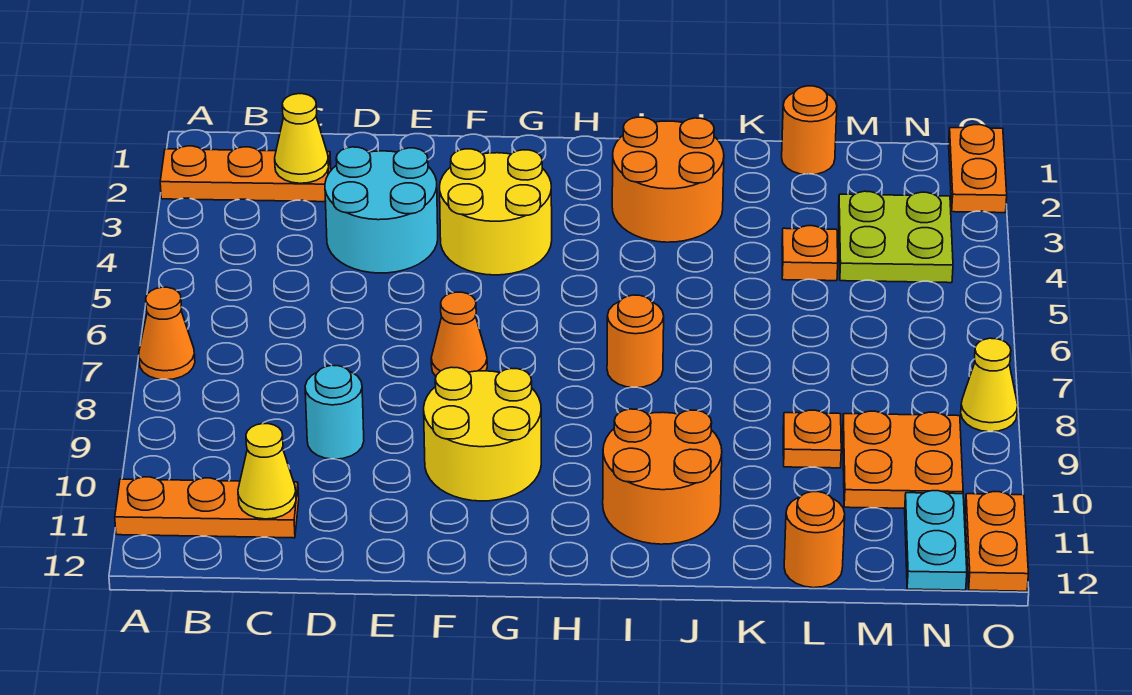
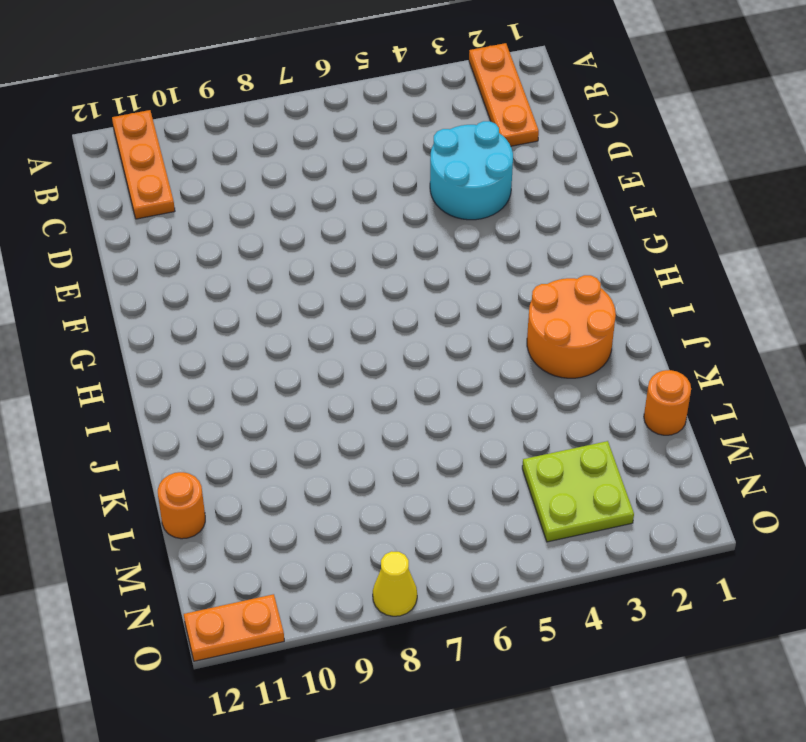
none -> orange cone A7 level 1
none -> cyan round brick D9 level 1
none -> yellow round brick F3:G4 level 1

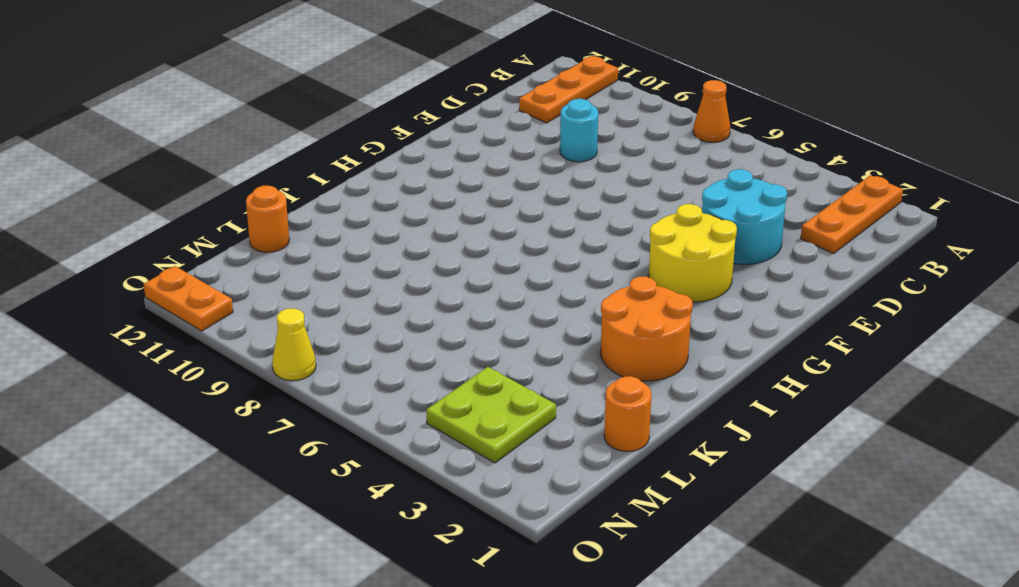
none -> orange cone F7 level 1
none -> yellow round brick F9:G10 level 1
none -> orange round brick I7 level 1

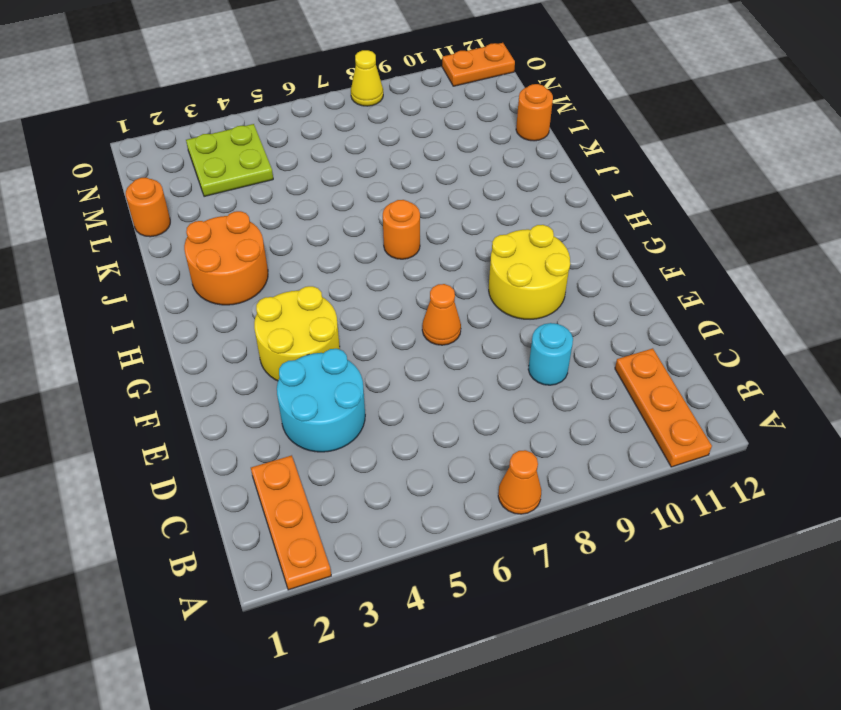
none -> orange round brick I10:J11 level 1
none -> orange plate L4 level 1
none -> orange plate L9 level 1

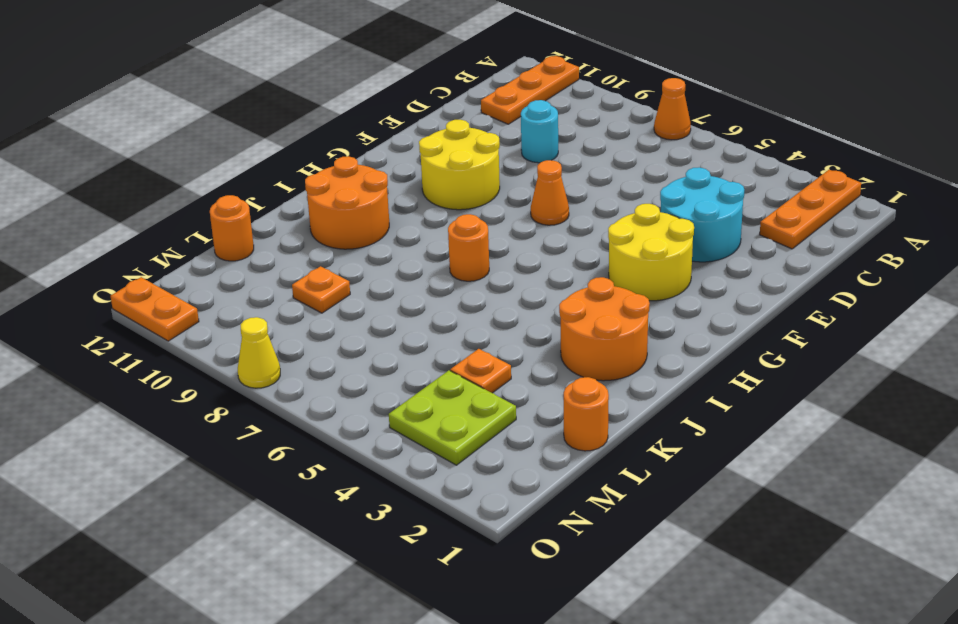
none -> orange plate M9:N10 level 1
none -> cyan plate N11:N12 level 1
none -> orange plate O1:O2 level 1

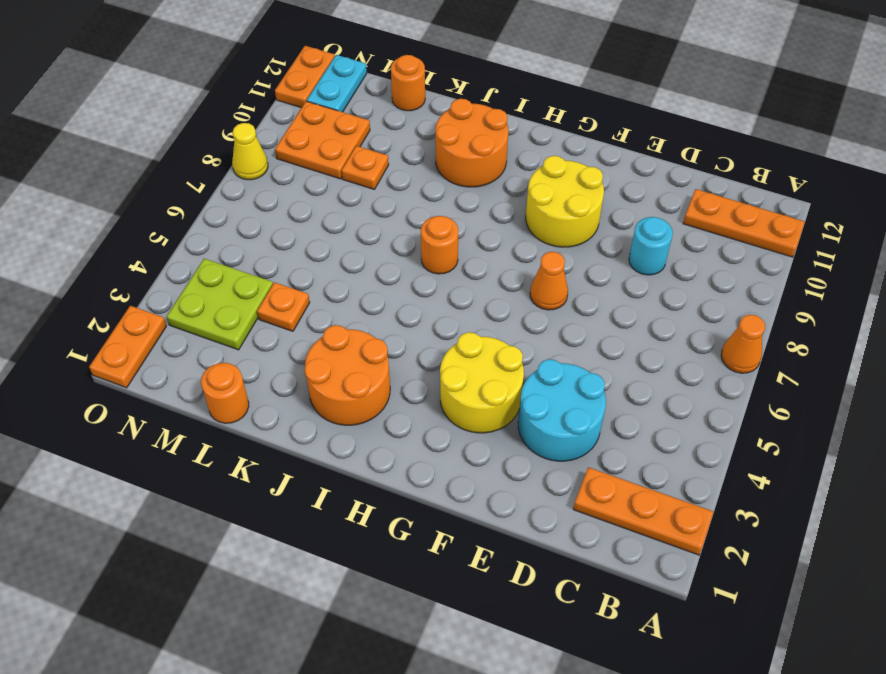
none -> yellow cone C2 level 2
none -> yellow cone C11 level 2

